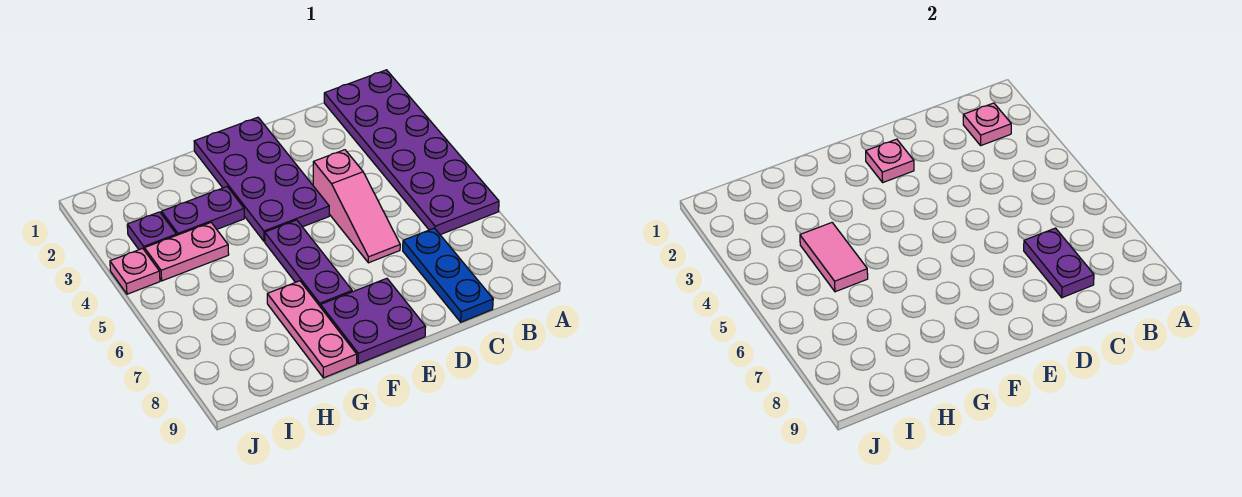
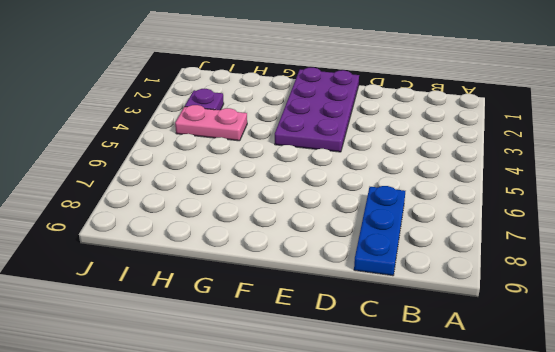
none -> purple plate A1:B6 level 1
none -> pink slope D4:D6 level 1 top 4
none -> purple plate E8:F9 level 1

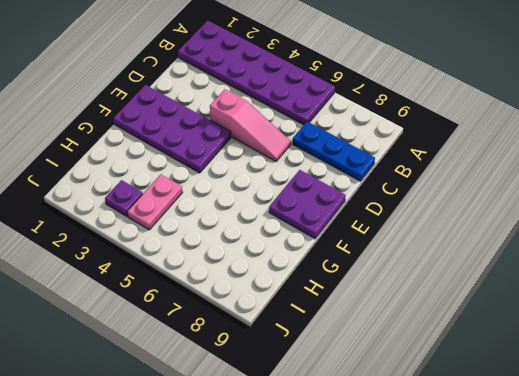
none -> purple plate F5:F7 level 1
none -> purple plate G3:H3 level 1
none -> pink plate G7:G9 level 1

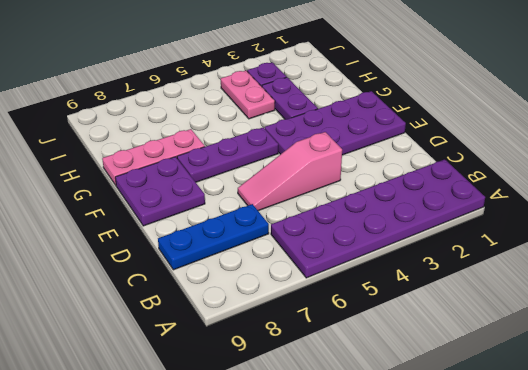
none -> pink plate J4 level 1
none -> pink plate B2 level 2
none -> purple plate C7:C8 level 2

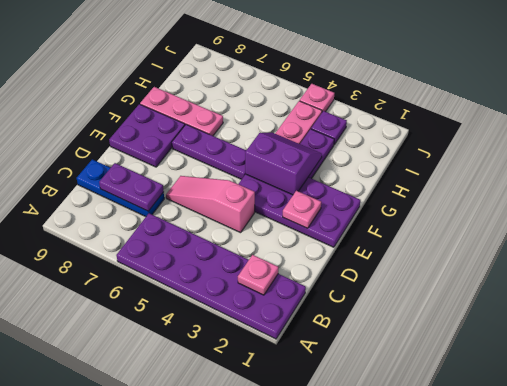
purple slope F3:G4 level 2 top F -> none
none -> pink tile H4:H5 level 2

